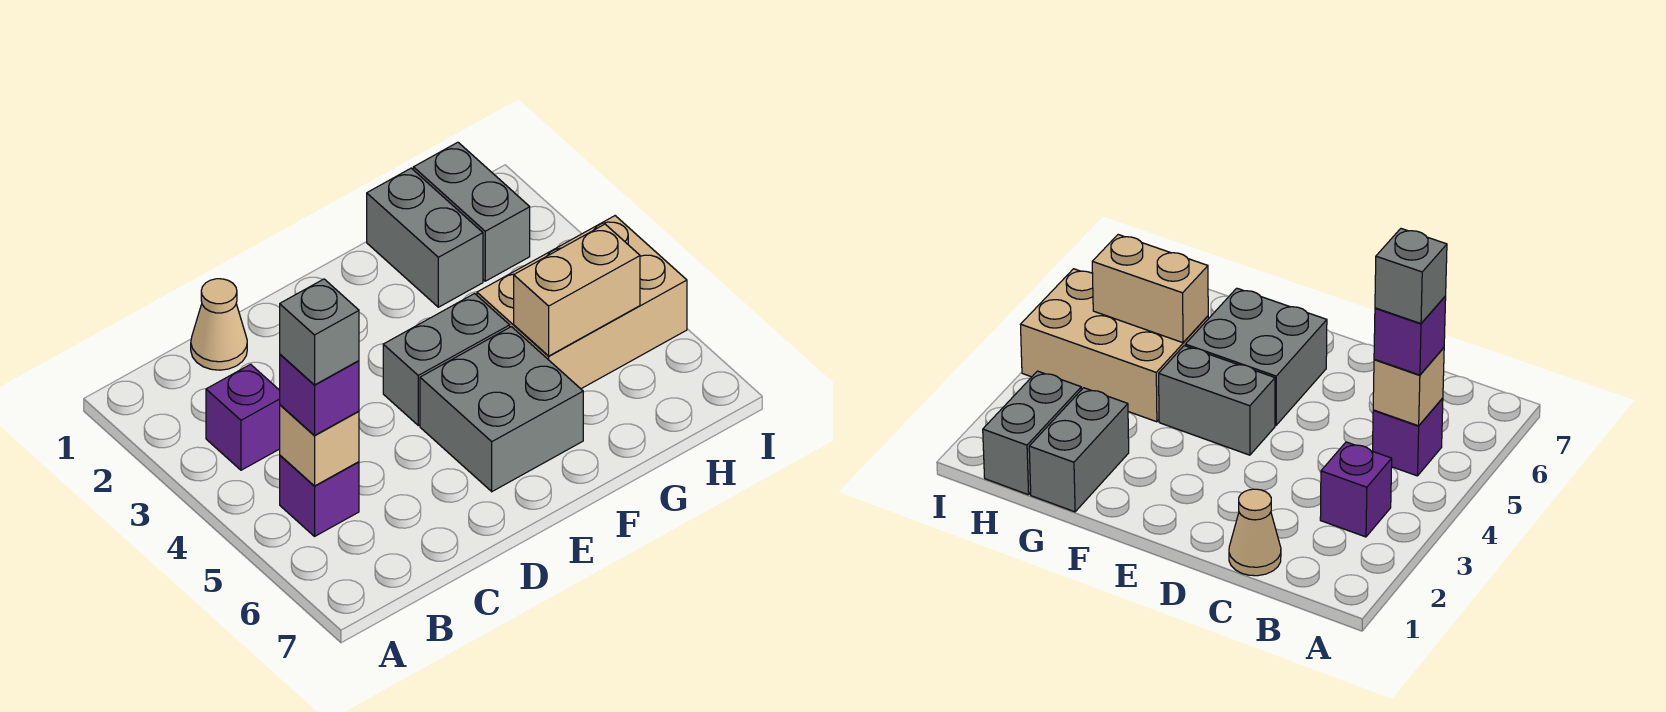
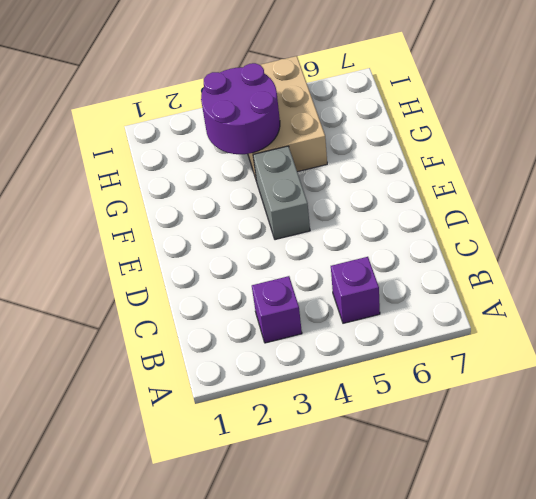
purple round brick G3:H4 level 2 -> none
none -> tan cone C1 level 1
none -> grey brick E5:F6 level 1
none -> grey brick G1:G2 level 1

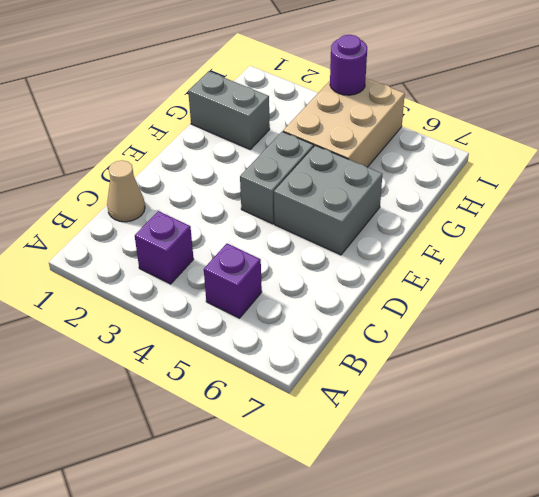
purple round brick I4 level 2 -> none
none -> grey brick H1:H2 level 1
none -> tan brick B5 level 2
none -> tan brick G5:H5 level 2

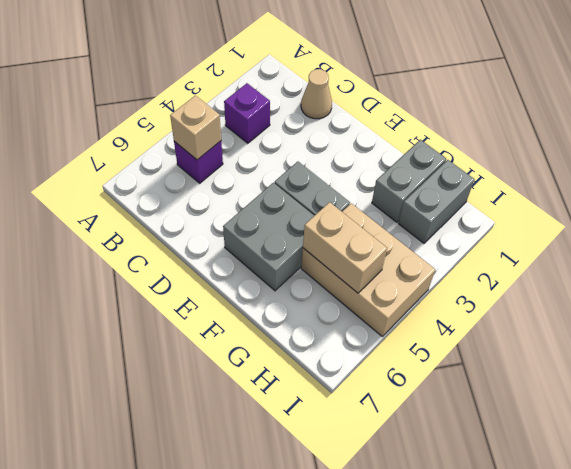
none -> purple brick B5 level 3
none -> grey brick B5 level 4

